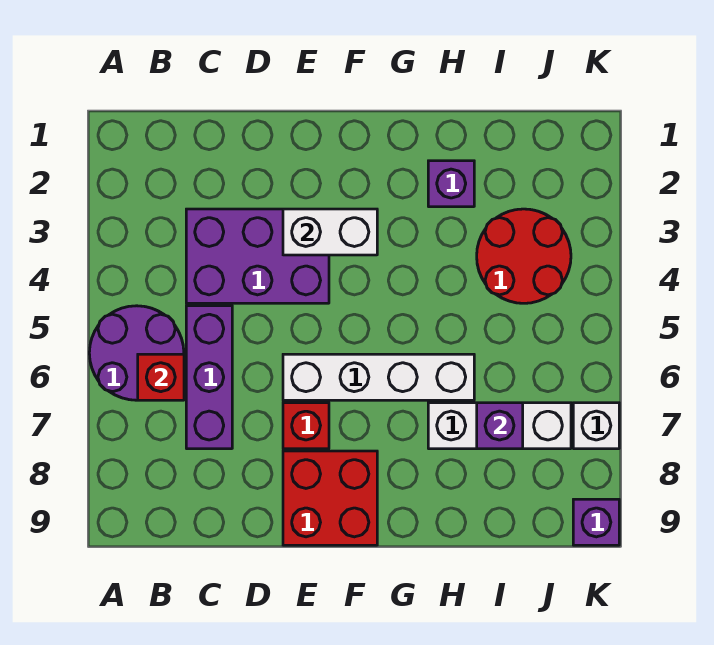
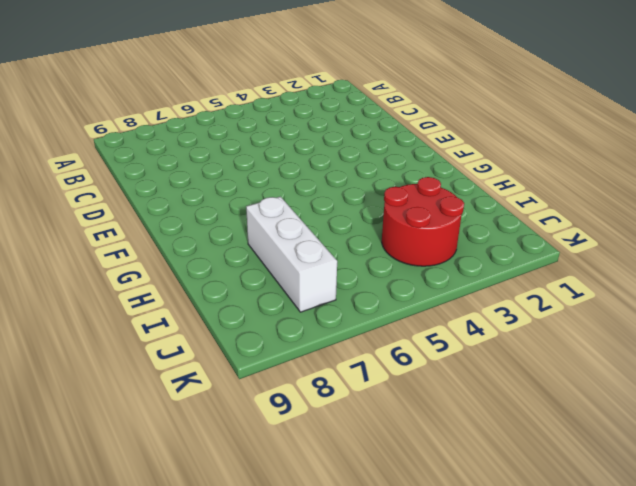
none -> purple round brick A5:B6 level 1
none -> purple brick C3:E4 level 1
none -> purple brick C5:C7 level 1

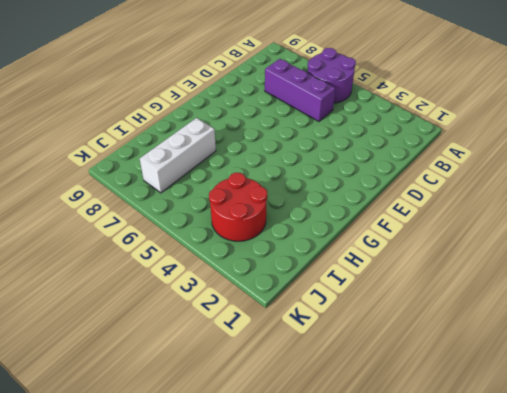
none -> purple brick C3:E4 level 1
none -> white brick E6:H6 level 1
none -> red brick E7 level 1

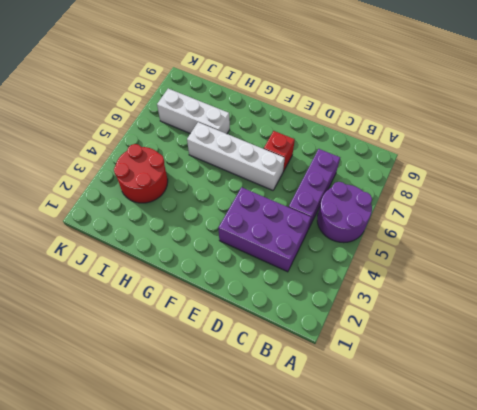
none -> red brick E8:F9 level 1
none -> purple brick H2 level 1
none -> white brick K7 level 1

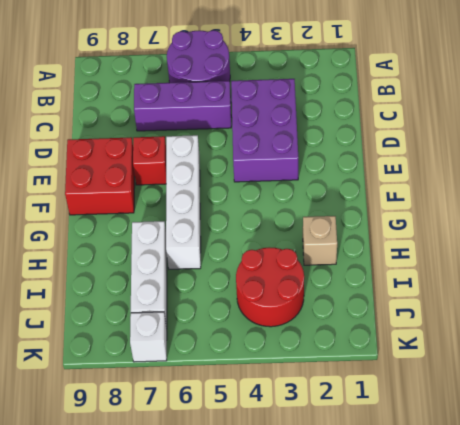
tan brick H2 level 1 -> purple brick H2 level 1
none -> purple brick K9 level 1
none -> red brick B6 level 2
none -> white brick E3:F3 level 2

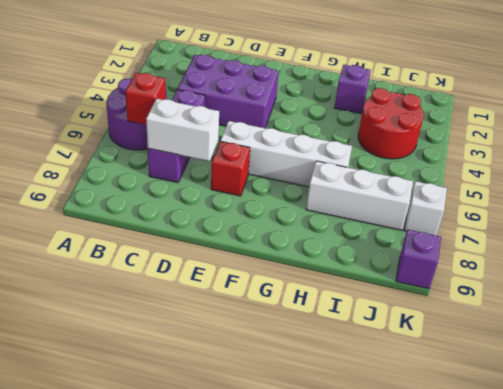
white brick C7:D7 level 2 -> white brick E3:F3 level 2
none -> red brick E8:F9 level 1
none -> purple brick I7 level 2

